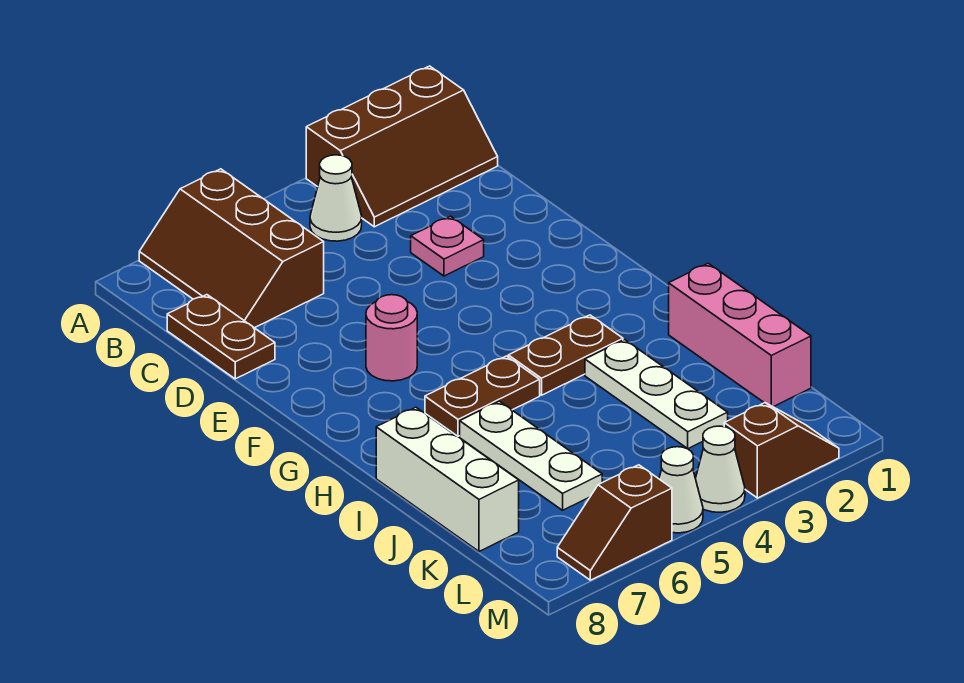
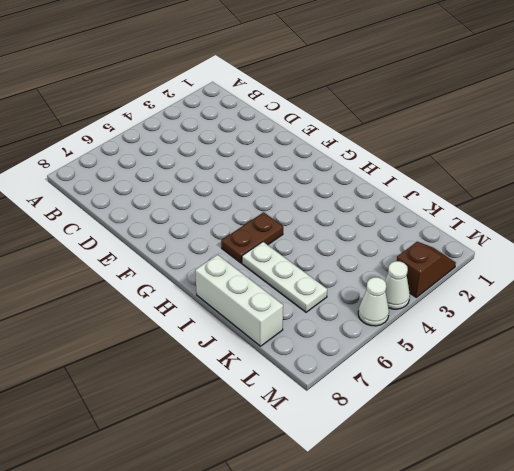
none -> brown slope A1:B3 level 1 top A
none -> brown slope A6:C7 level 1 top 6
none -> white cone B4 level 1

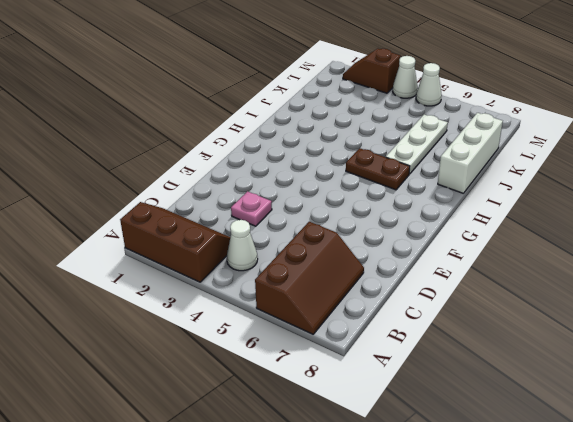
none -> brown plate C8:D8 level 1
none -> pink round brick F6 level 1
none -> brown plate H3:H4 level 1

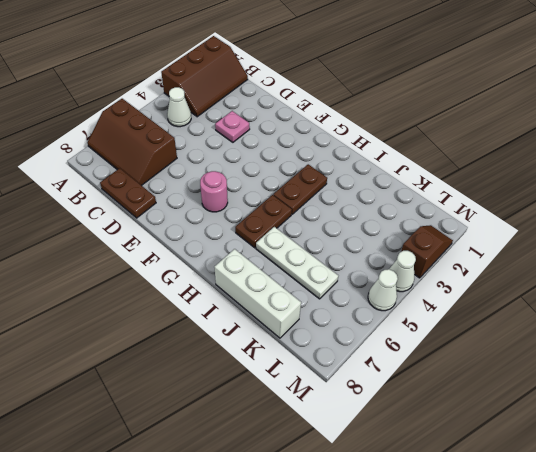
none -> pink brick I1:K1 level 1
none -> white plate I3:K3 level 1
none -> brown slope M6:M7 level 1 top 6

